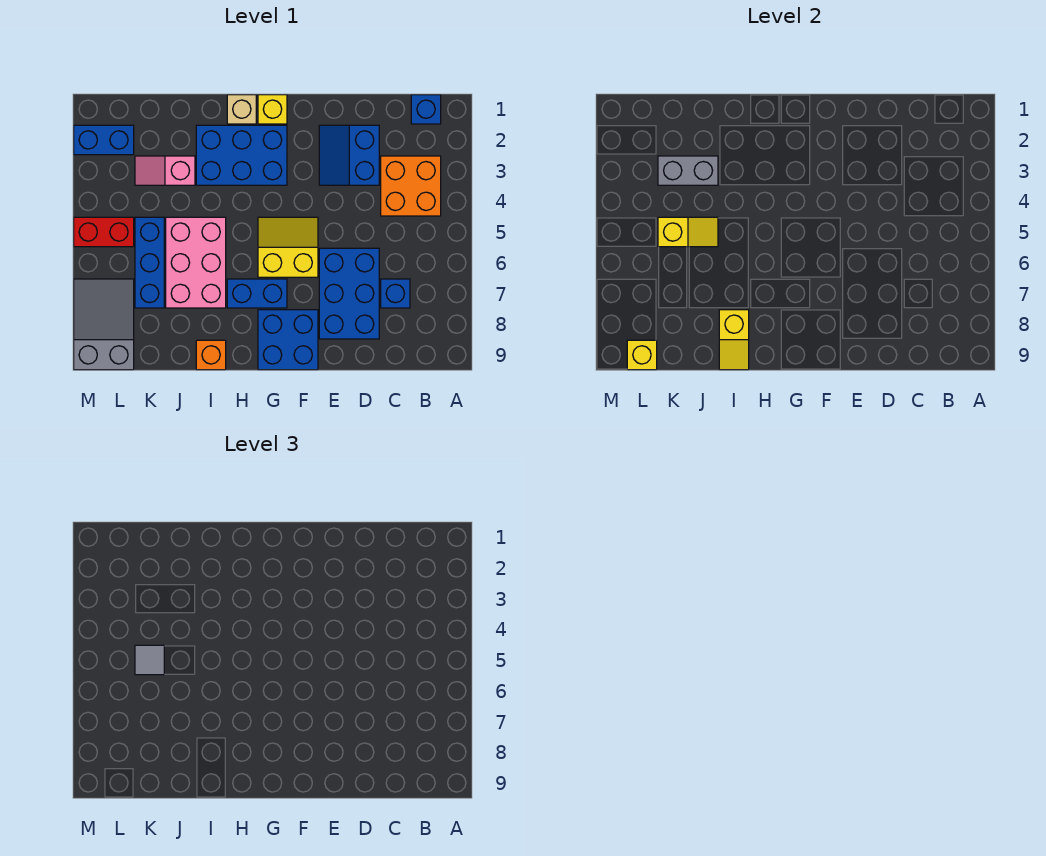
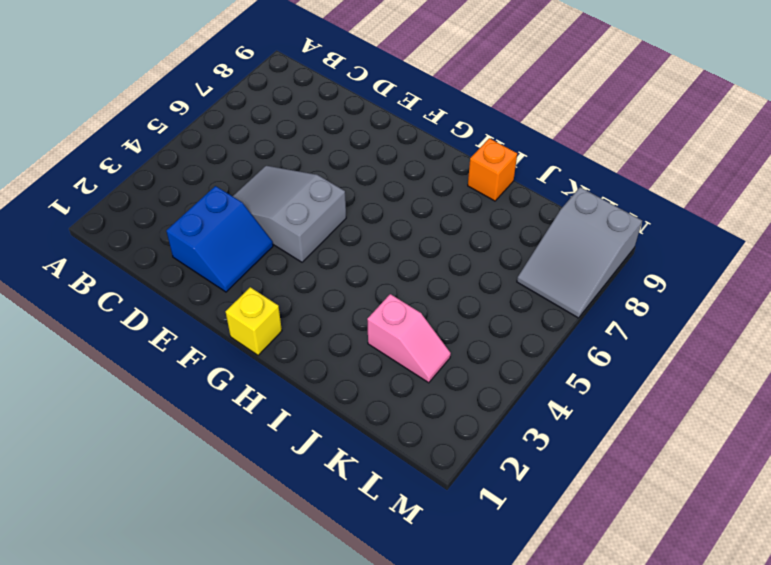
grey slope D4:F5 level 1 top F -> yellow slope F5:G6 level 1 top 6
none -> blue brick B1 level 1
none -> orange brick B3:C4 level 1
none -> blue brick C7 level 1

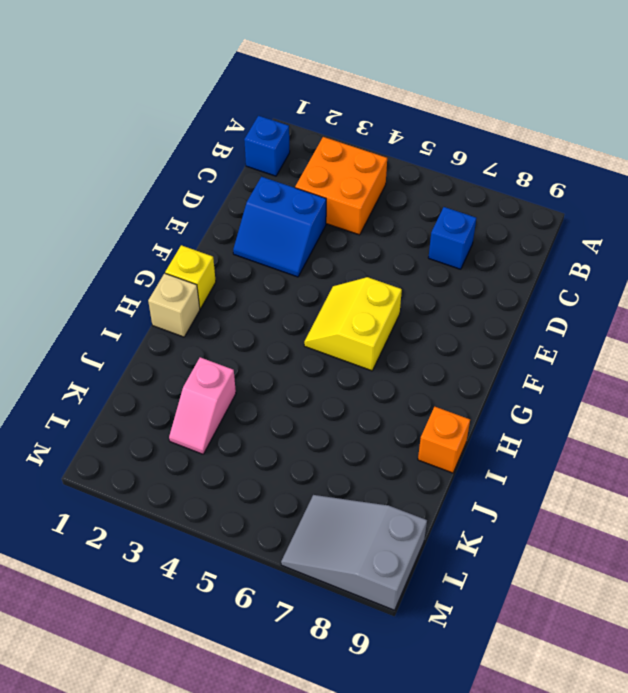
none -> blue brick D6:E8 level 1
none -> blue brick F8:G9 level 1
none -> blue brick G2:I3 level 1

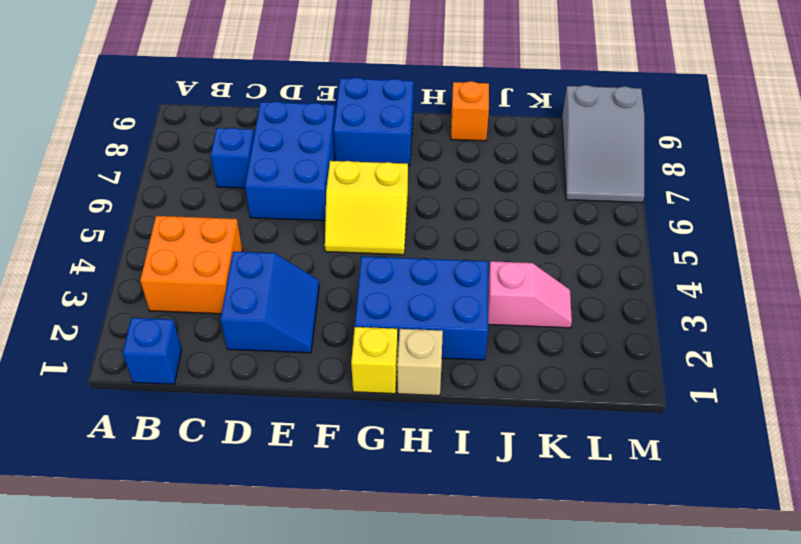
none -> blue brick G7:H7 level 1
none -> pink brick I5:J7 level 1
none -> blue brick K5:K7 level 1

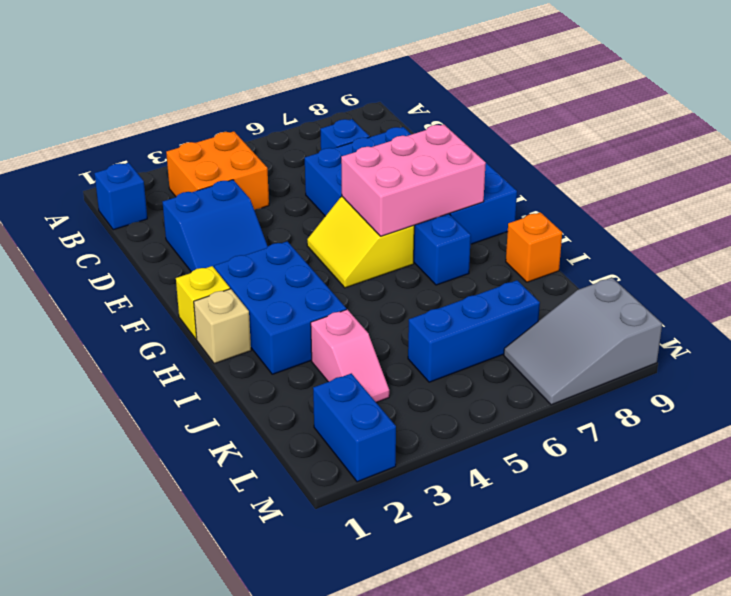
pink brick F6:G8 level 2 -> pink brick I5:J7 level 1
none -> red brick L5:M5 level 1
none -> yellow slope I8:I9 level 2 top 8
none -> grey brick J3:K3 level 2

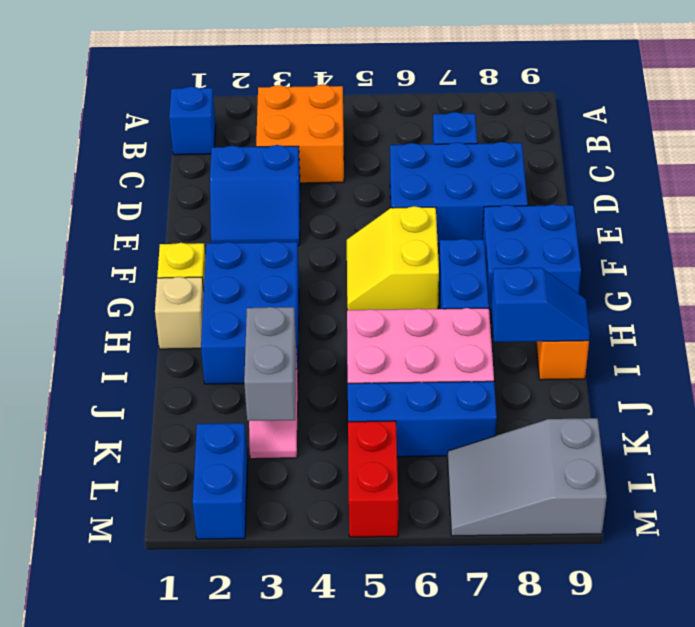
blue slope I8:I9 level 2 top 8 -> yellow slope I8:I9 level 2 top 8
none -> yellow slope J5:K5 level 2 top K
none -> yellow brick L9 level 2
none -> grey tile K5 level 3

